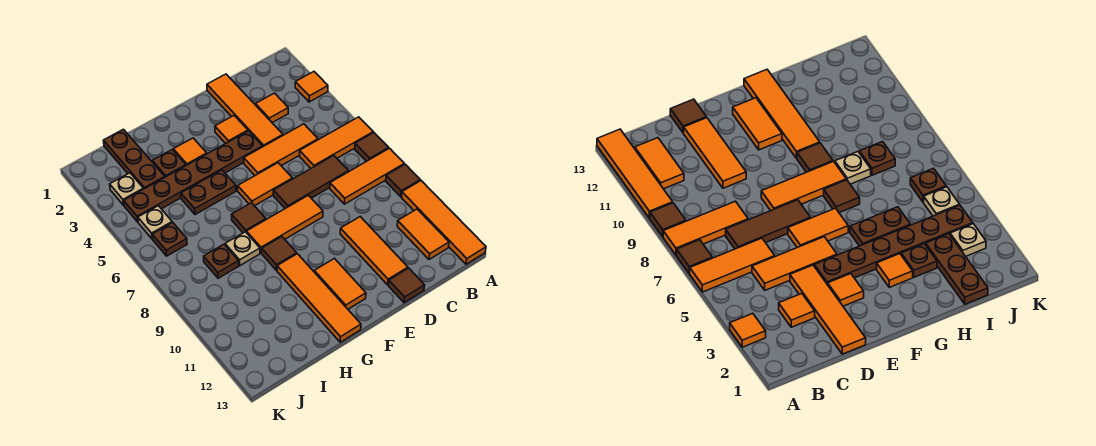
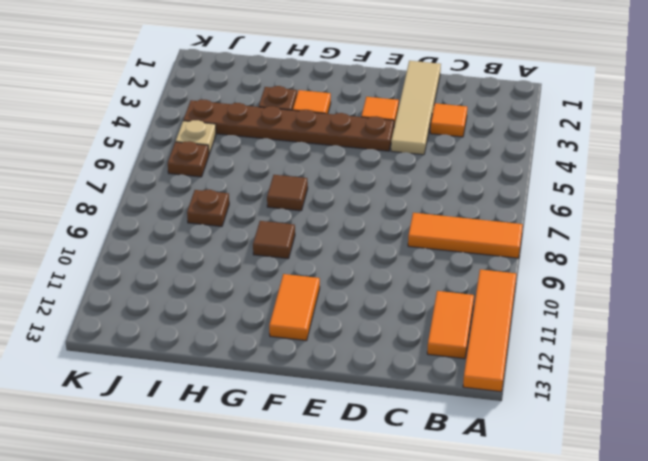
tan tile D1:D4 level 1 -> orange tile D1:D4 level 1
none -> orange tile A3 level 1
none -> orange tile A6:C6 level 1
none -> brown tile A7 level 1
none -> brown tile A9 level 1

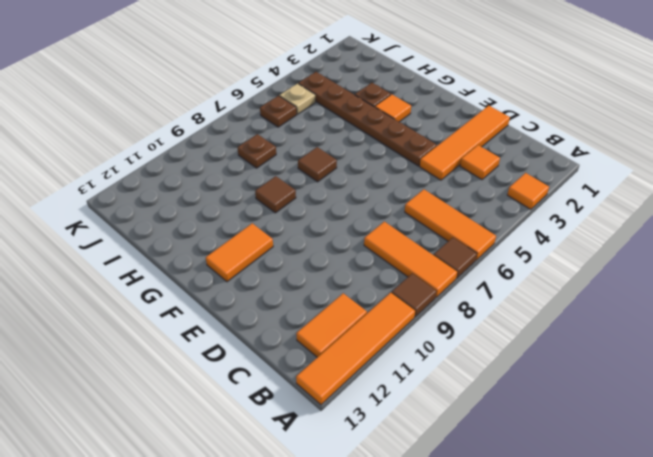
none -> orange tile C5:E5 level 1
none -> brown tile C7:E7 level 1
none -> orange tile D10:D12 level 1
none -> brown tile D13 level 1

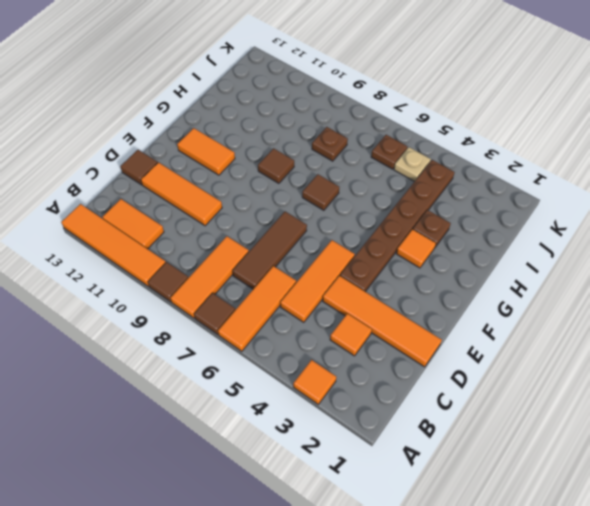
none -> orange tile E3 level 1
none -> orange tile E6:F6 level 1
none -> orange tile E8:G8 level 1
none -> brown plate G5:H5 level 1

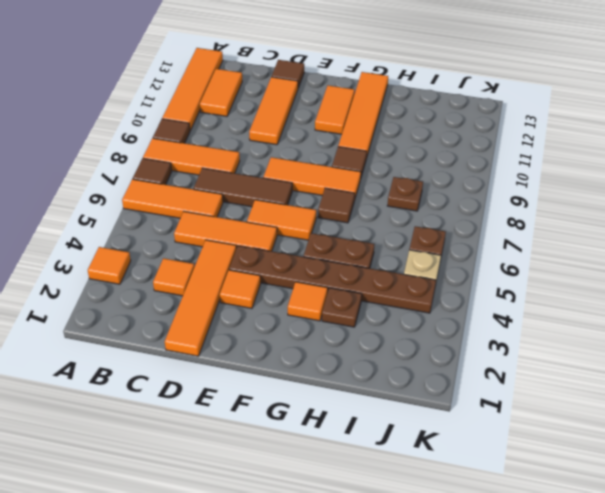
none -> tan plate H8 level 1
none -> brown plate I1:I3 level 1
none -> tan plate J3 level 1

